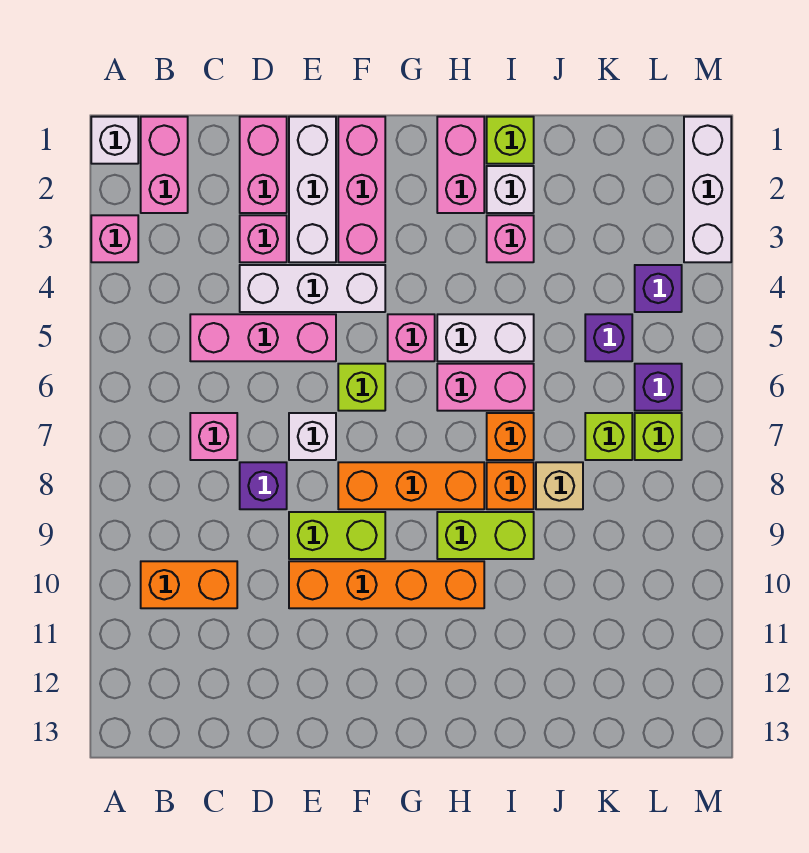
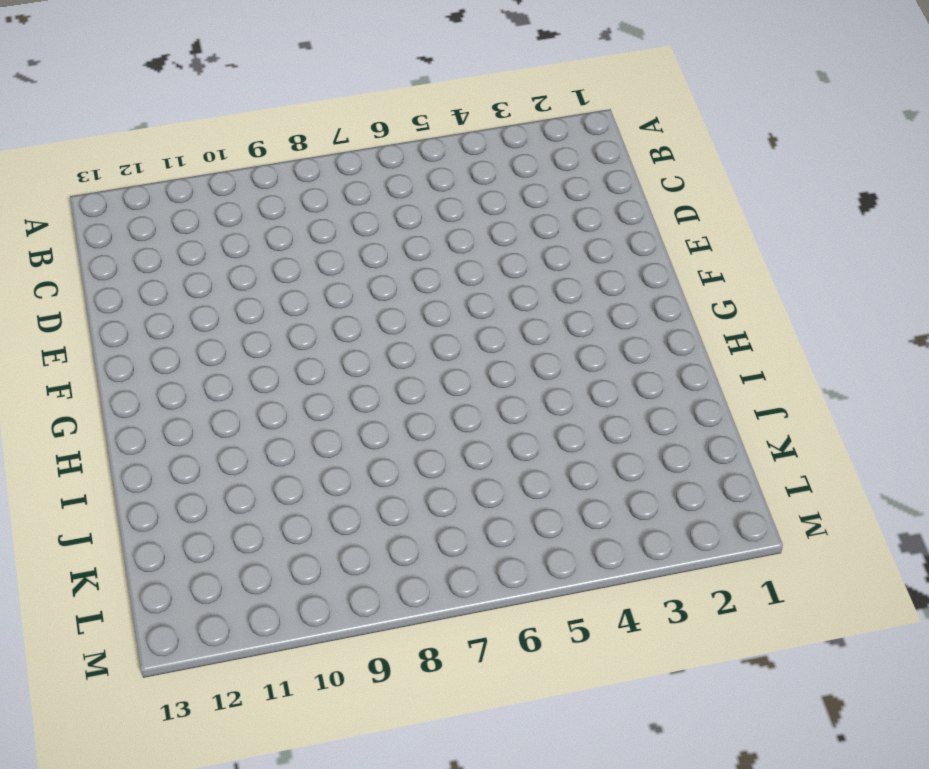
none -> white brick A1 level 1
none -> pink brick A3 level 1
none -> pink brick B1:B2 level 1
none -> orange brick B10:C10 level 1

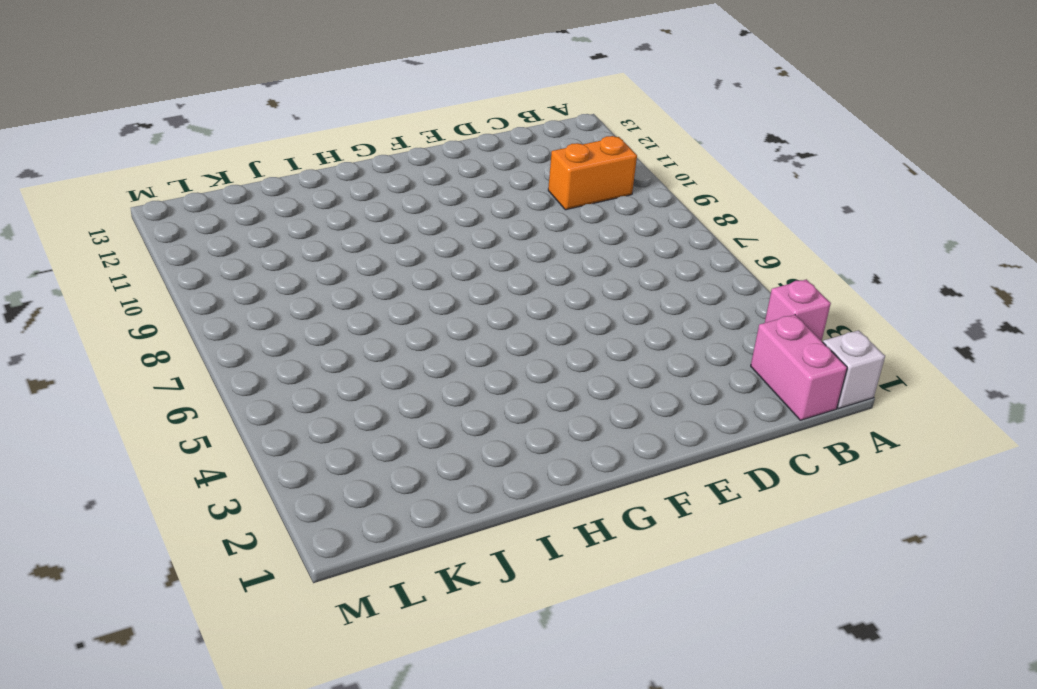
none -> pink brick C5:E5 level 1
none -> pink brick C7 level 1
none -> pink brick D1:D2 level 1
none -> pink brick D3 level 1

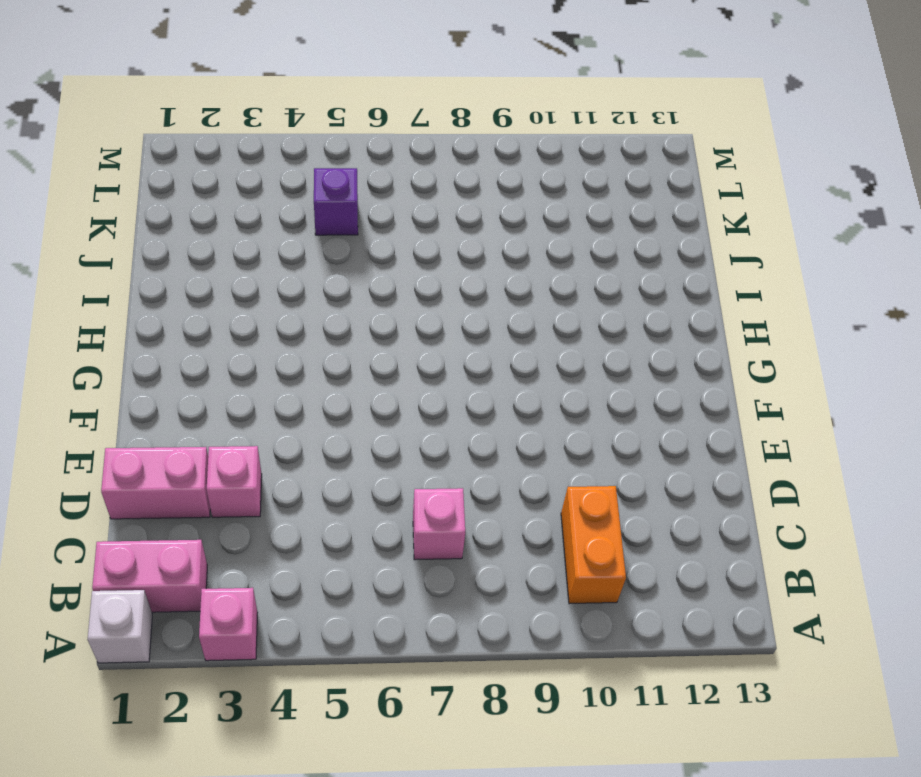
none -> pink brick C5:E5 level 1
none -> white brick D4:F4 level 1
none -> purple brick D8 level 1
none -> white brick E1:E3 level 1

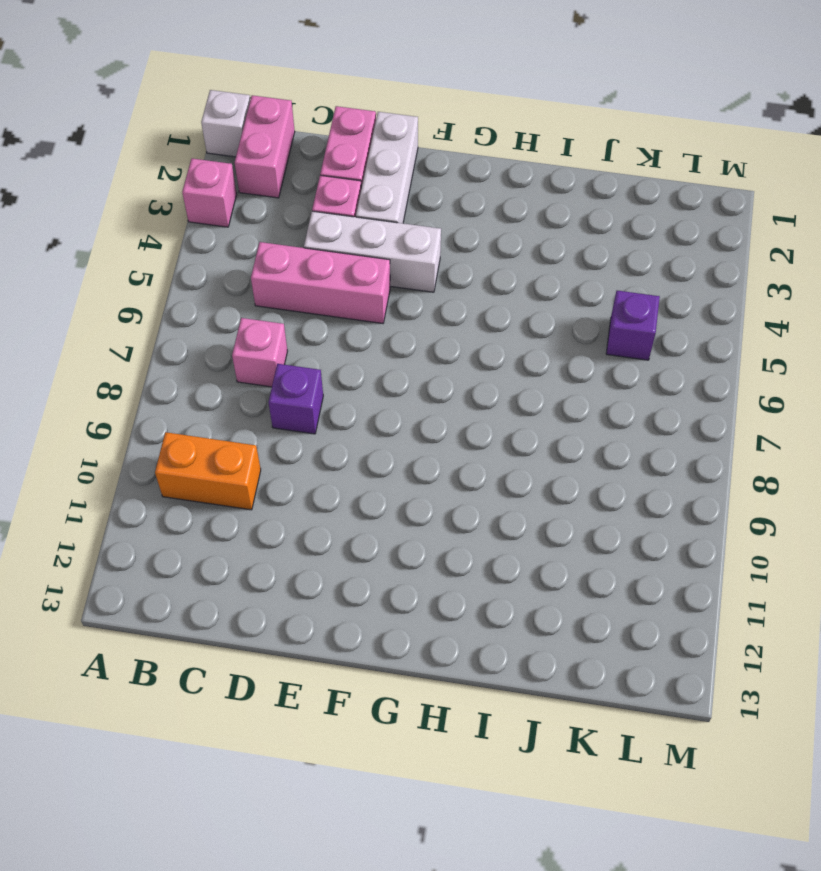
none -> white brick E7 level 1
none -> lime brick E9:F9 level 1
none -> orange brick E10:H10 level 1
none -> pink brick F1:F3 level 1

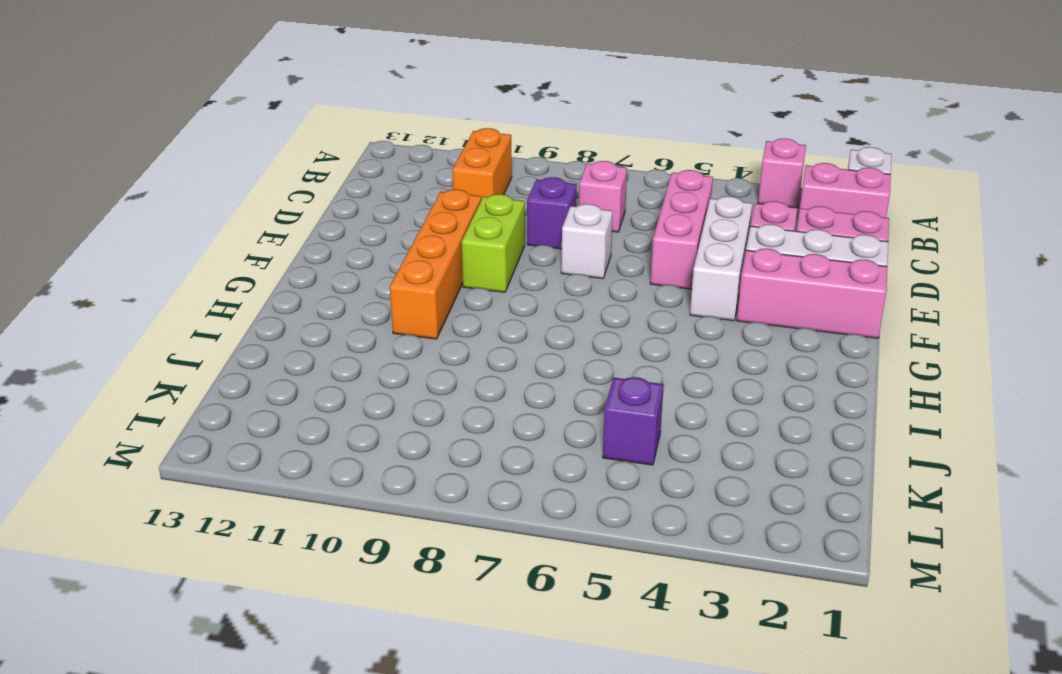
none -> lime brick F6 level 1
none -> orange brick F8:H8 level 1
none -> pink brick G5 level 1
none -> pink brick H1:H2 level 1

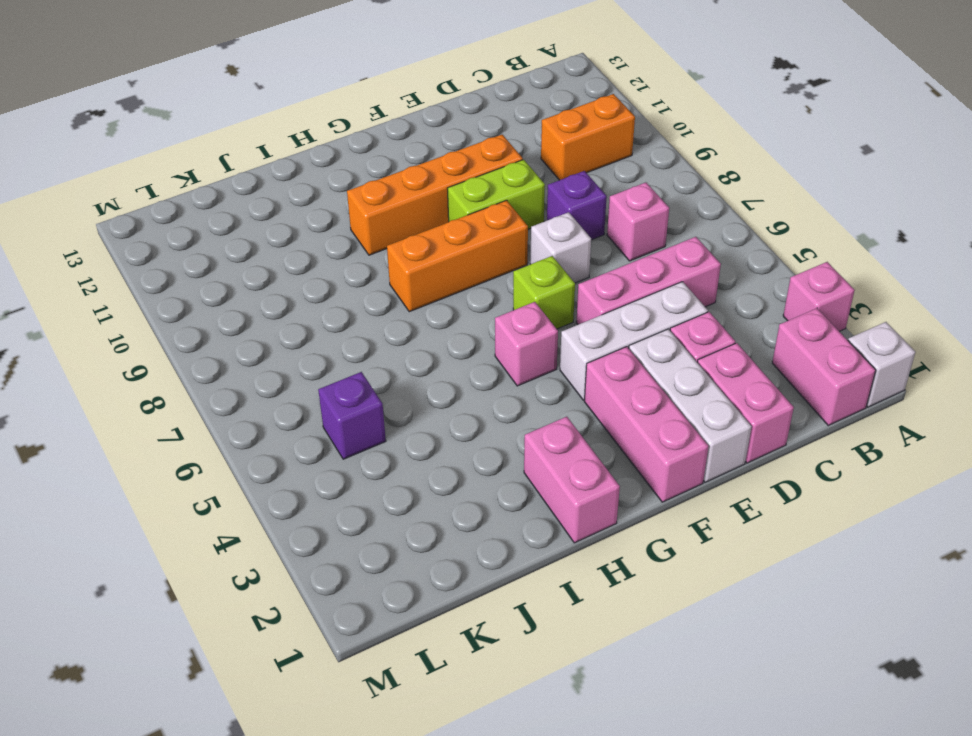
none -> white brick H5:I5 level 1
none -> pink brick H6:I6 level 1
none -> lime brick H9:I9 level 1
none -> lime brick I1 level 1

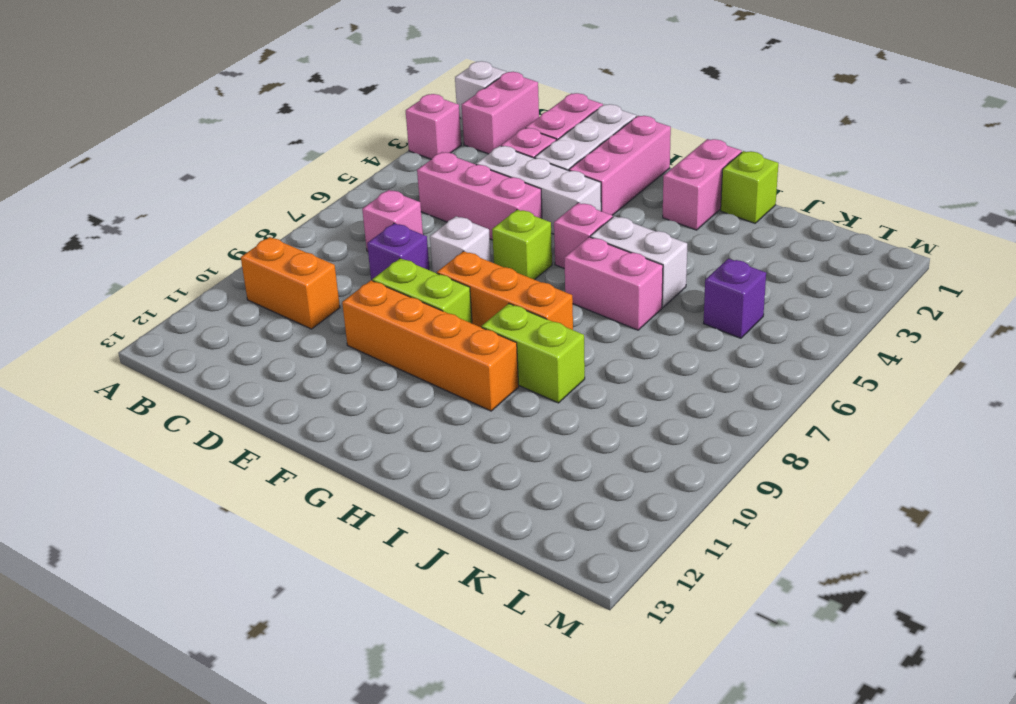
none -> white brick I2 level 1
none -> pink brick I3 level 1
none -> orange brick I7 level 1
none -> orange brick I8 level 1

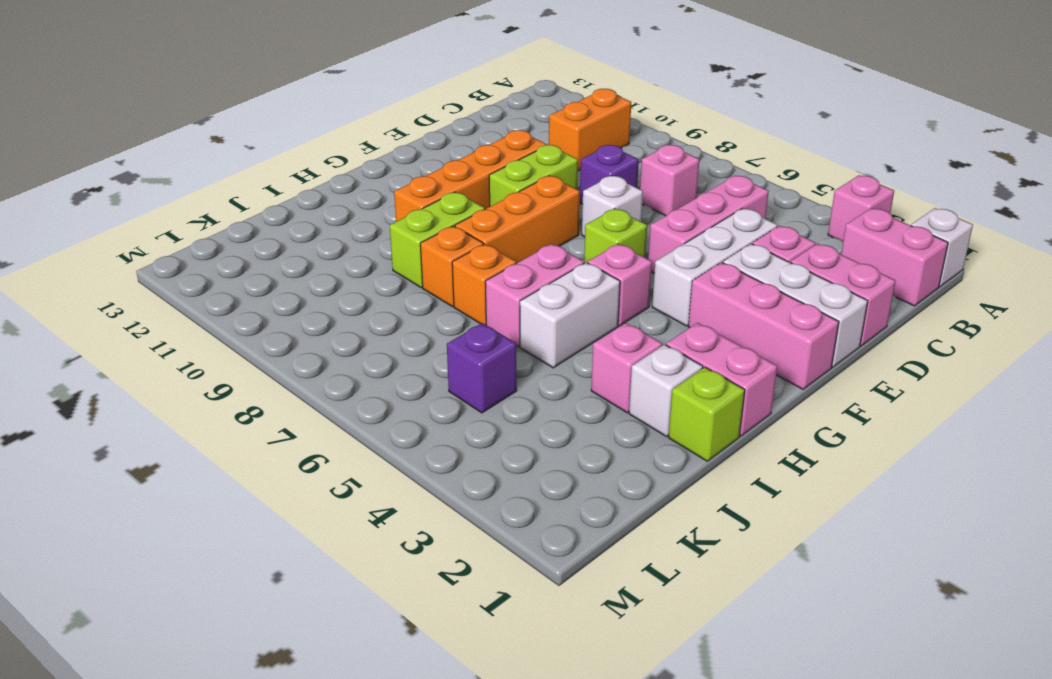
none -> tan brick J8 level 1
none -> lime brick K7 level 1
none -> purple brick L4 level 1
none -> purple brick L6 level 1

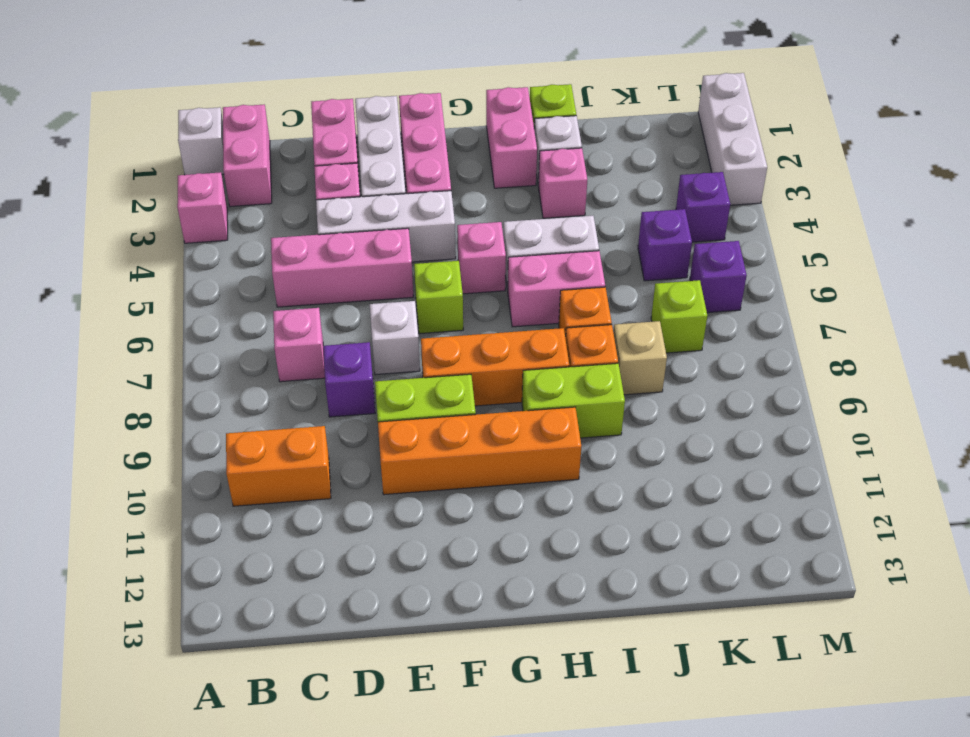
none -> lime brick L7 level 1

